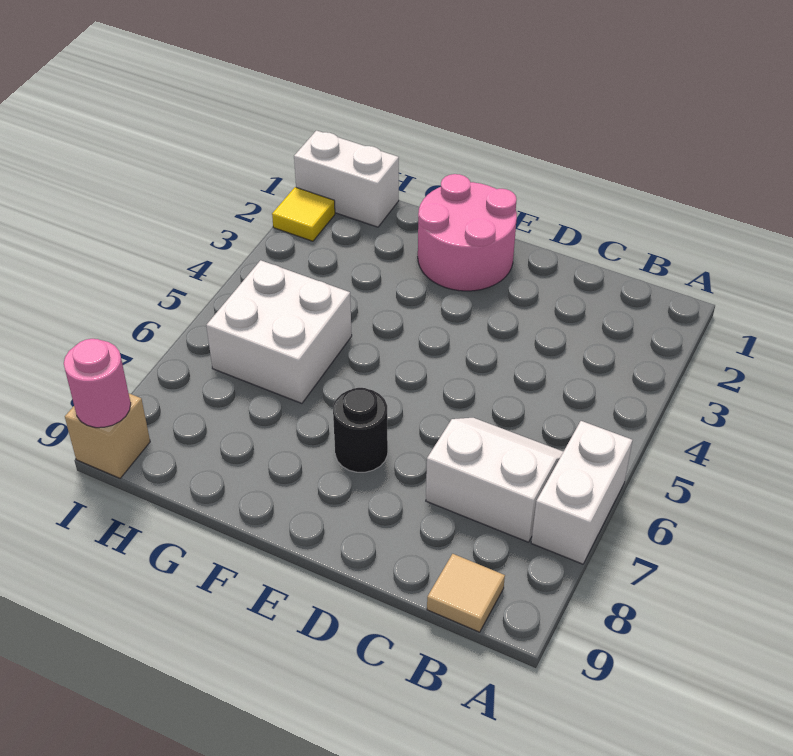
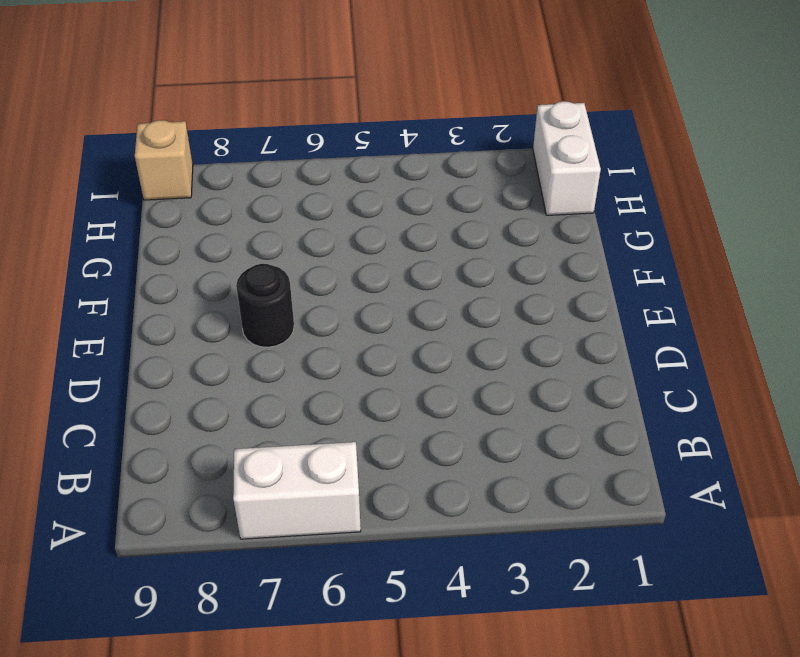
none -> white slope B6:C7 level 1 top 7
none -> tan tile B9 level 1

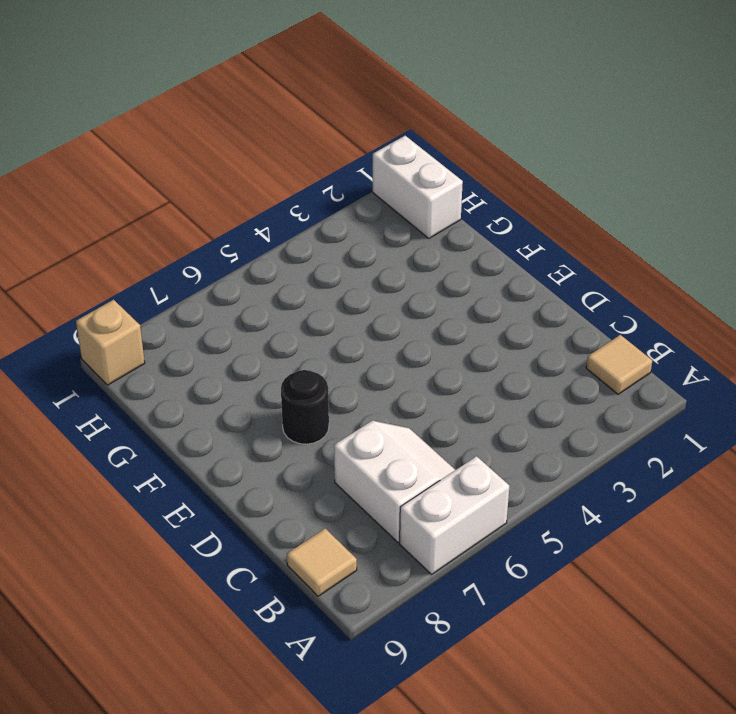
tan tile B1 level 1 -> none
none -> pink round brick E1:F2 level 1
none -> white brick G5:H6 level 1

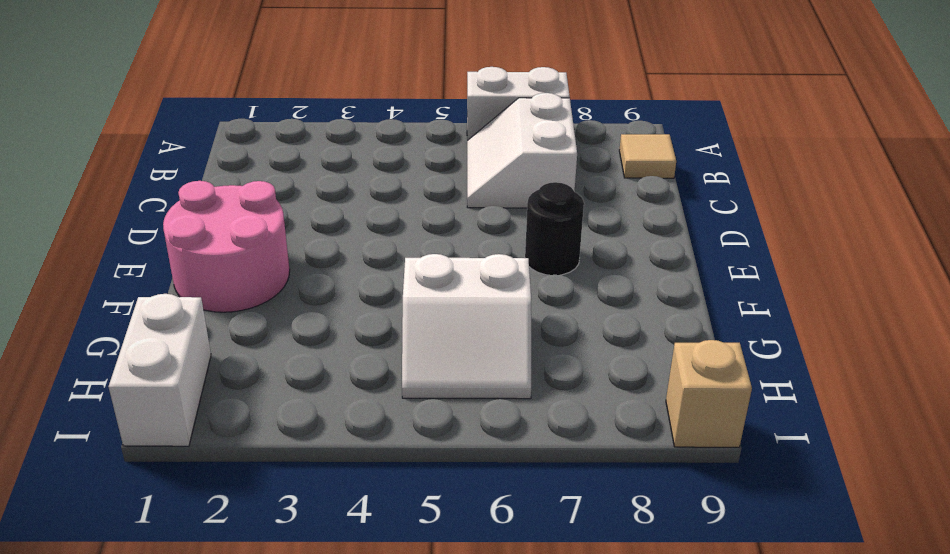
white slope G5:H6 level 1 top G -> white brick G5:H6 level 1
none -> yellow tile I2 level 1
none -> pink round brick I9 level 2

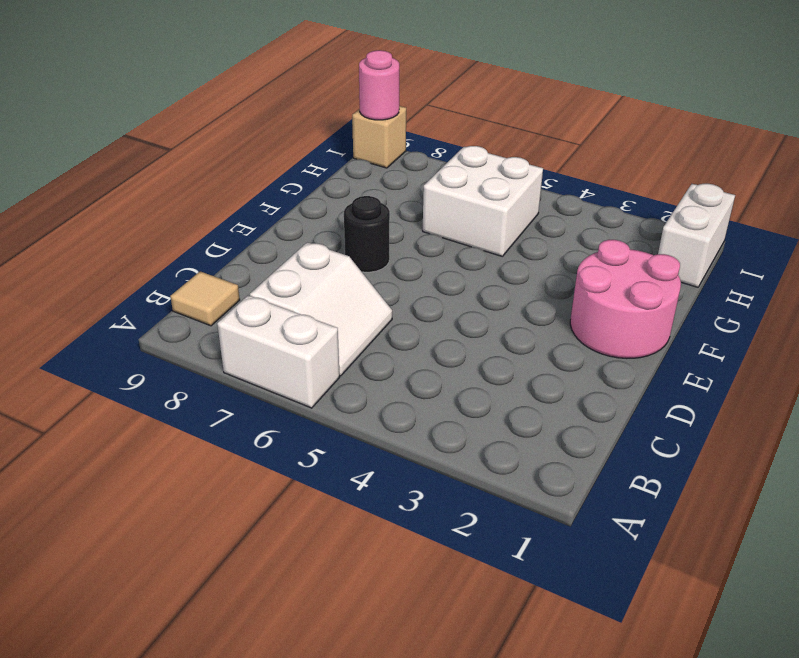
none -> yellow tile I2 level 1

